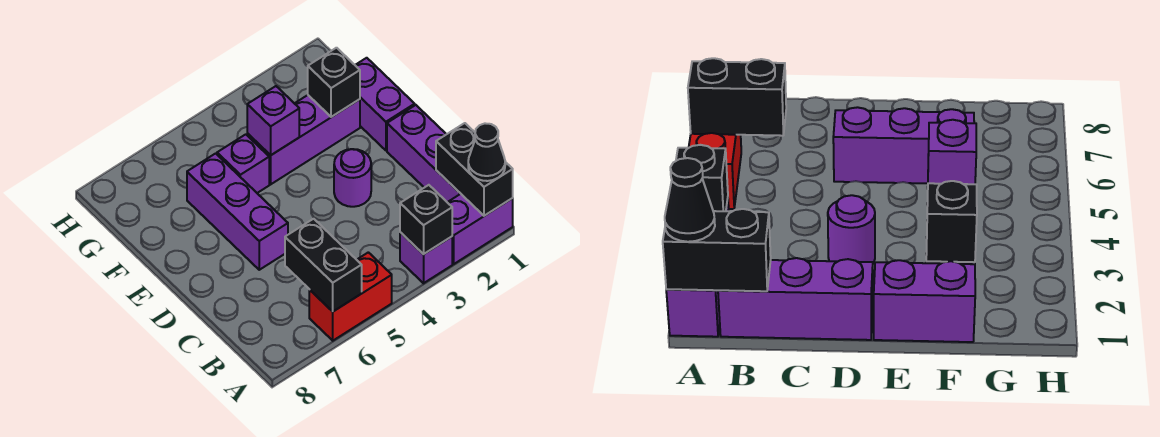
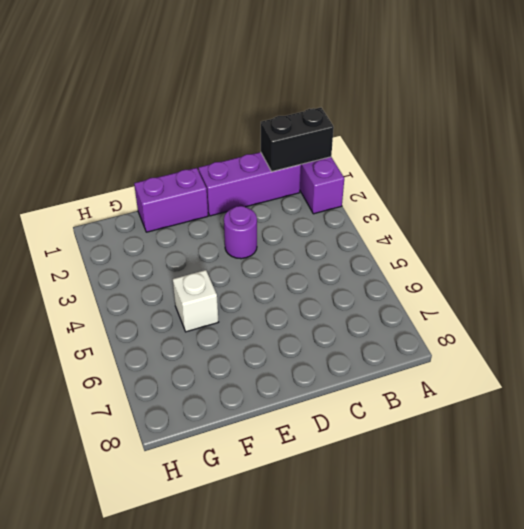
white brick F5 level 1 -> purple brick F5 level 1
none -> purple brick A3 level 1
none -> red brick A5:A6 level 1
none -> purple brick D6:F6 level 1

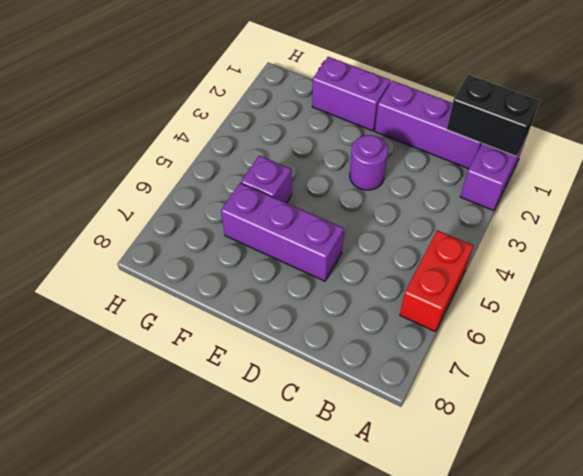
none -> purple brick A3 level 1
none -> purple brick F2:F4 level 1
none -> black brick A3 level 2

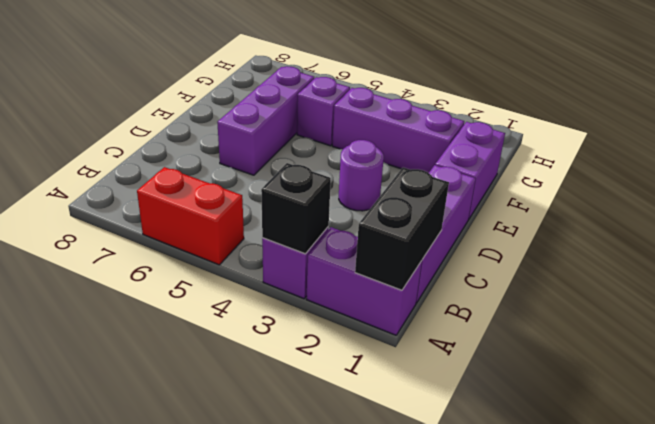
none -> black brick A6:B6 level 2
none -> black brick F2 level 2
none -> purple brick F4 level 2

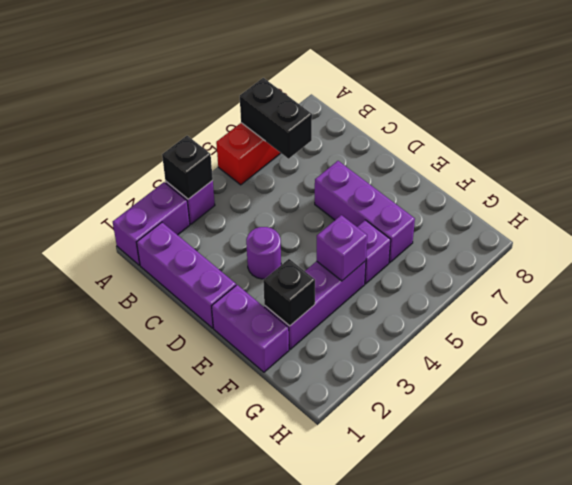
none -> black brick A1:B1 level 2
none -> black cone A1 level 3

